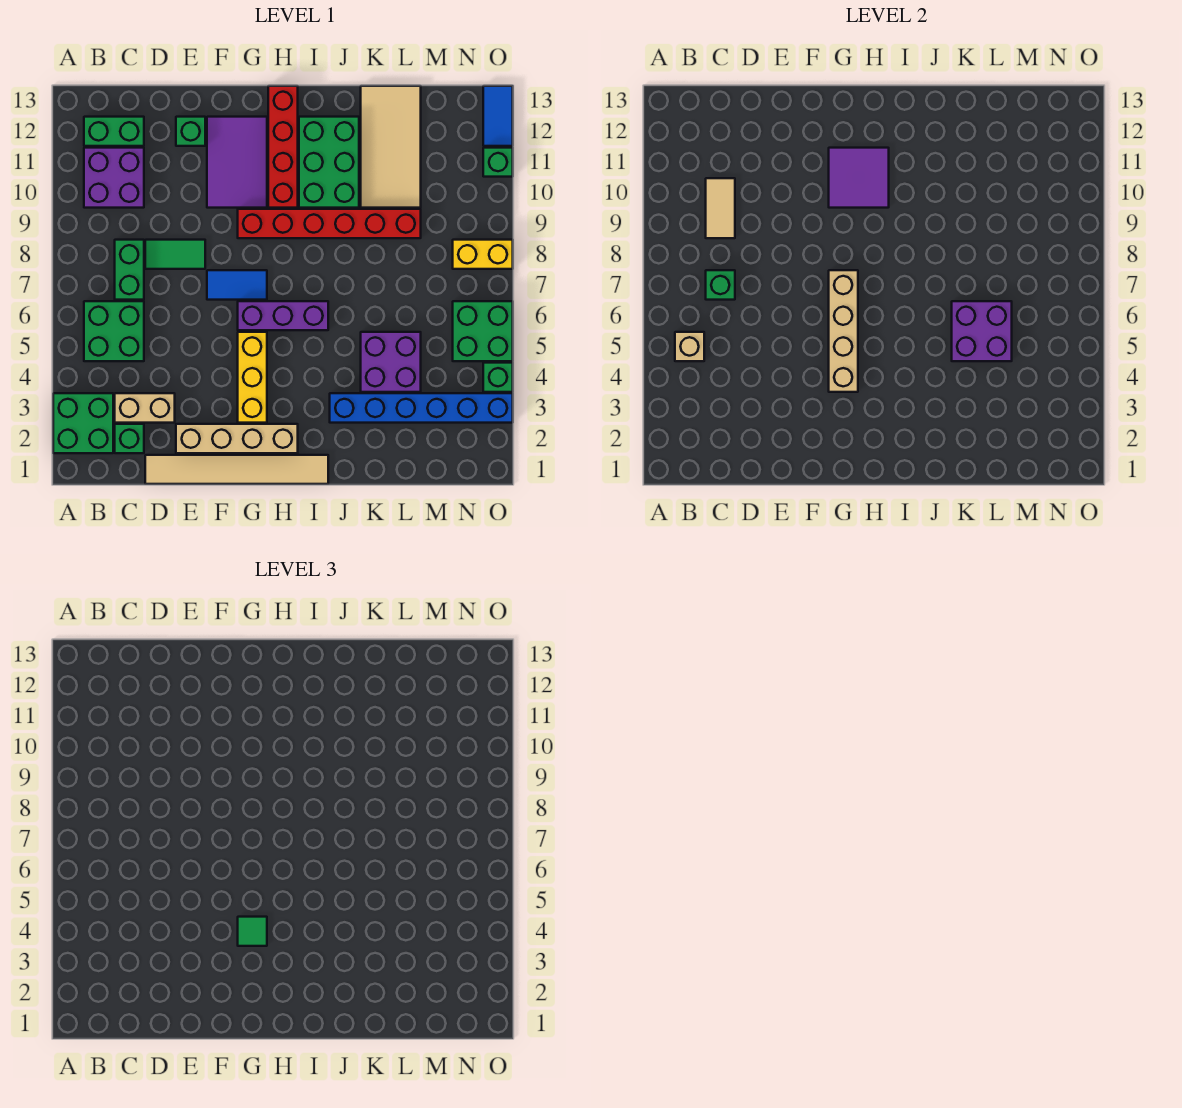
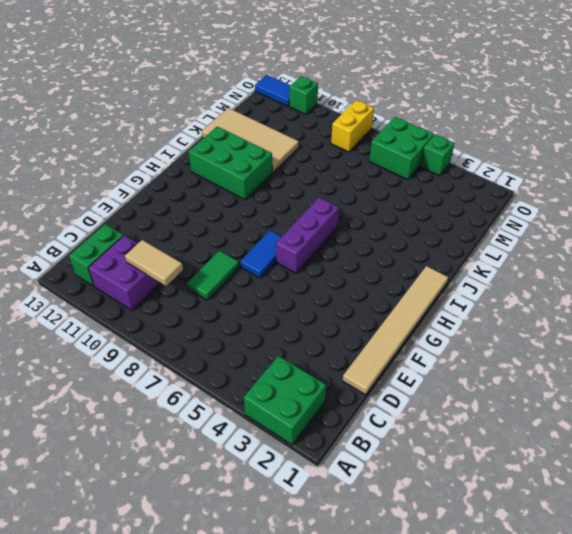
none -> green brick B5:C6 level 1
none -> green brick C2 level 1
none -> tan brick C3:D3 level 1
none -> green brick C7:C8 level 1

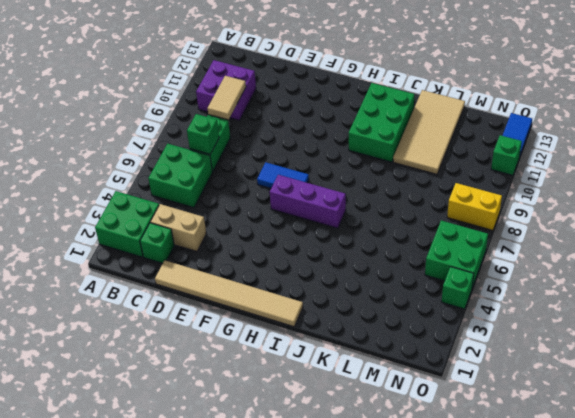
none -> green brick B12:C12 level 1
none -> green tile D8:E8 level 1
none -> tan brick E2:H2 level 1
none -> green brick E12 level 1

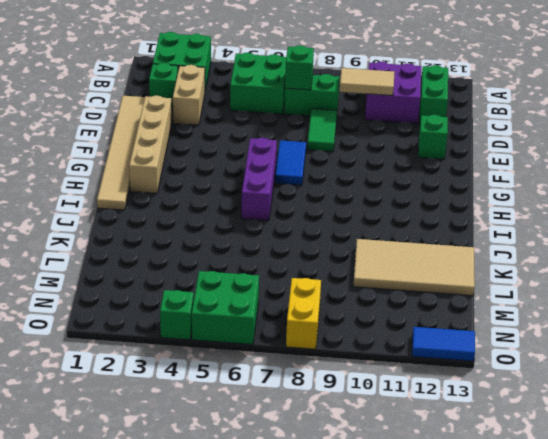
none -> purple tile F10:G12 level 1
none -> yellow brick G3:G5 level 1
none -> red brick G9:L9 level 1
none -> red brick H10:H13 level 1

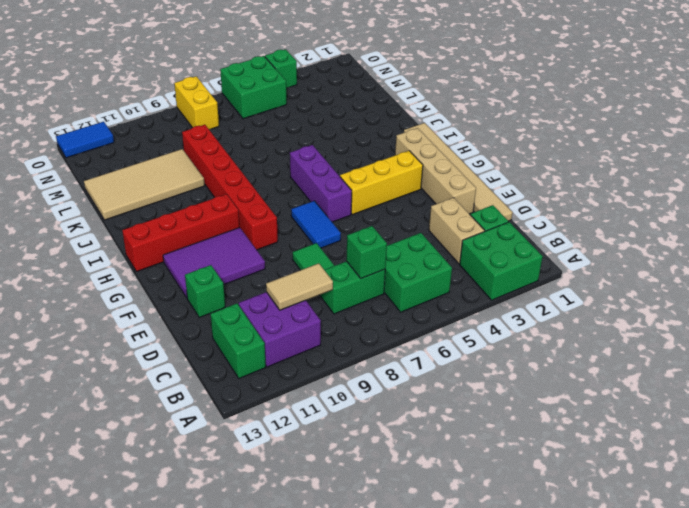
none -> green brick I10:J12 level 1
none -> blue brick J3:O3 level 1
none -> purple brick K4:L5 level 1
none -> green brick O11 level 1

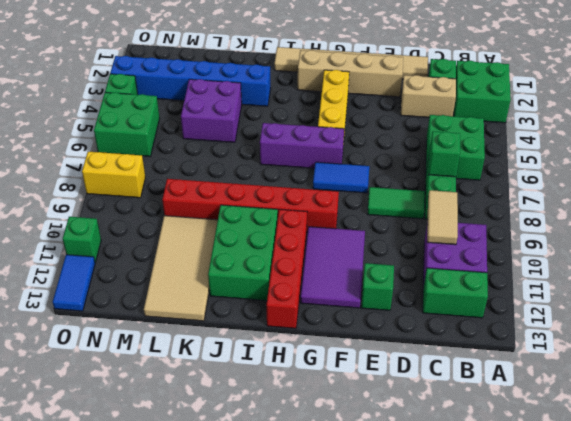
none -> tan brick B5 level 2
none -> tan brick G4:G7 level 2
none -> purple tile G10:H11 level 2
none -> purple brick K5:L6 level 2

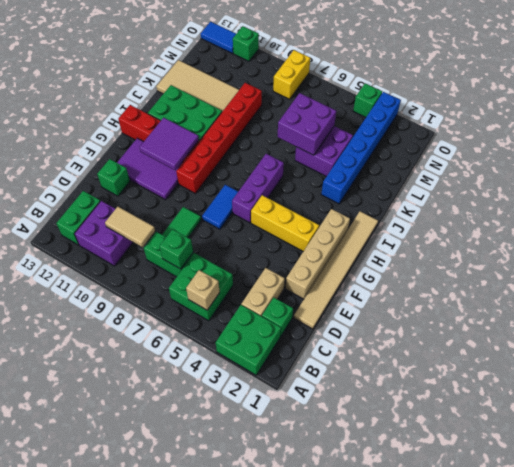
none -> green brick N5:O6 level 1
none -> tan brick G4:G7 level 2
none -> green tile G4 level 3

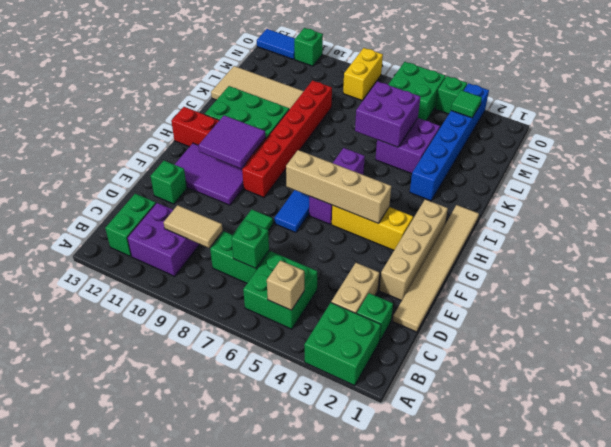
green tile N3 level 2 -> green tile G4 level 3

